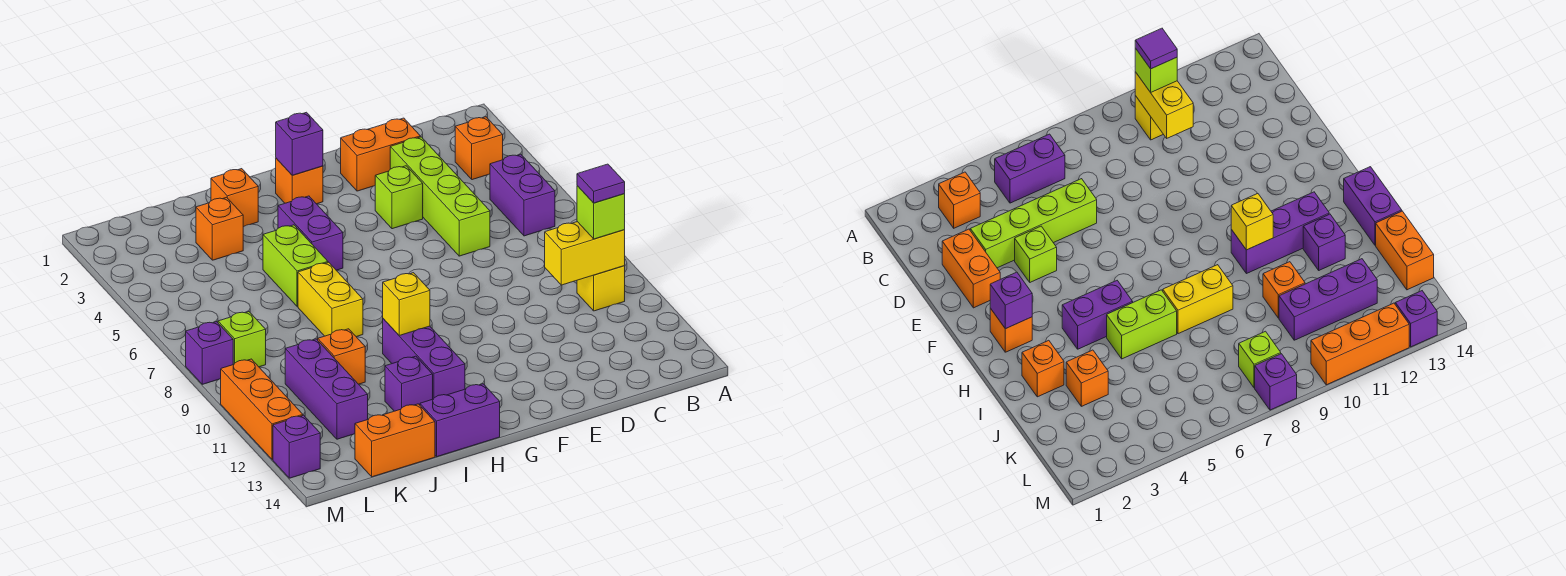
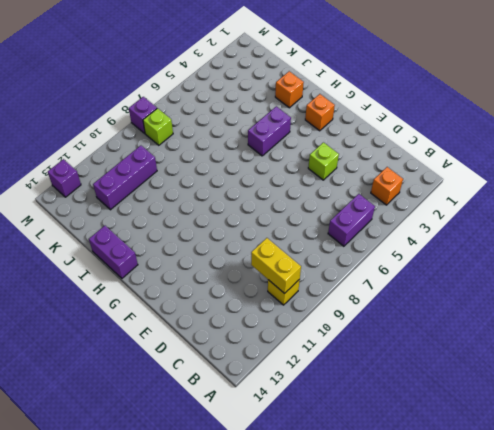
none -> orange brick D2:E2 level 1
none -> lime brick D3:D6 level 1
none -> purple brick H10:H12 level 1

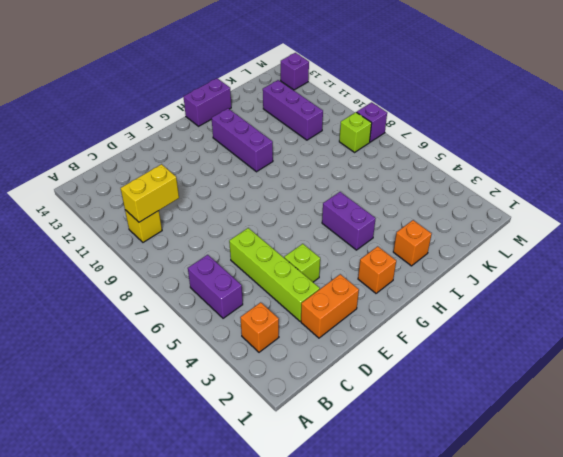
none -> lime brick I5:I6 level 1
none -> yellow brick I7:I8 level 1
none -> purple brick I12 level 1

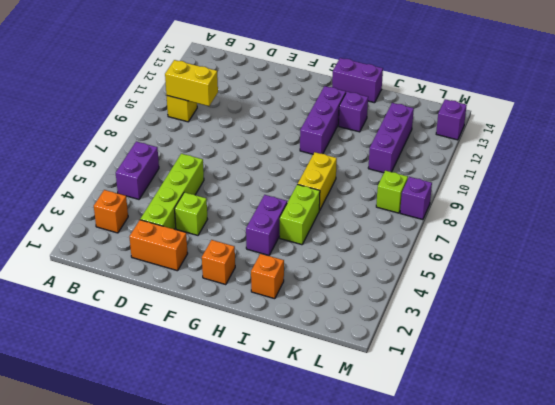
none -> orange brick J3 level 1
none -> orange brick J10 level 1
none -> orange brick J14:K14 level 1

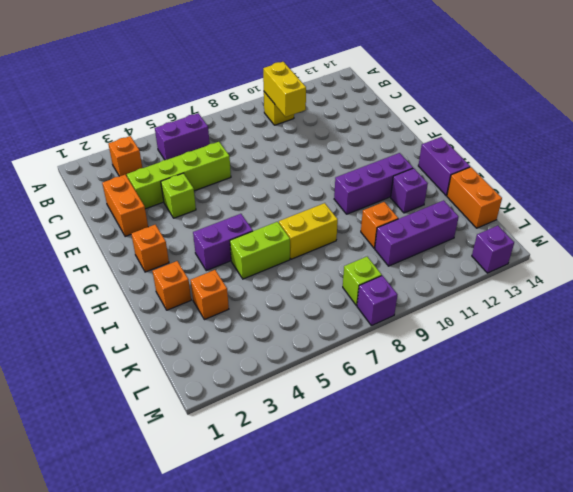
none -> orange brick M10:M12 level 1
none -> purple brick G2 level 2
none -> yellow brick H10 level 2

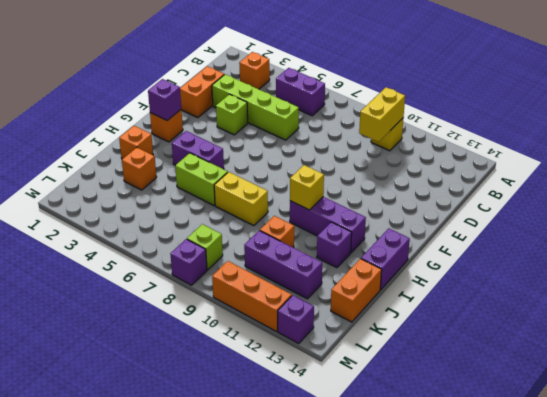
none -> lime brick B10 level 3
none -> purple tile B10 level 4

